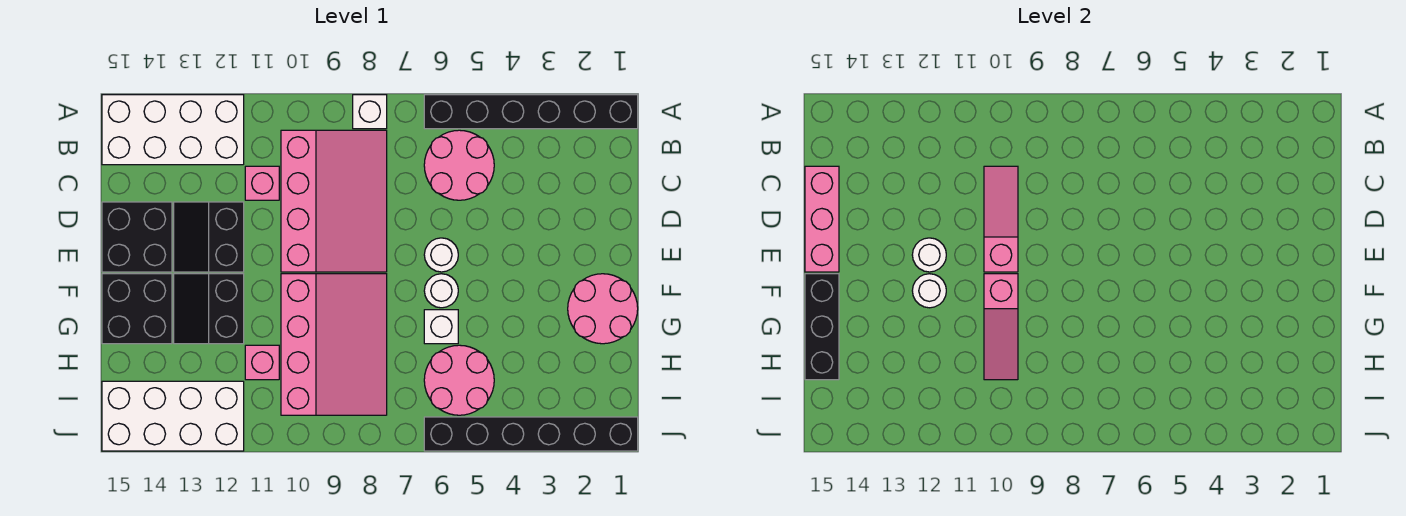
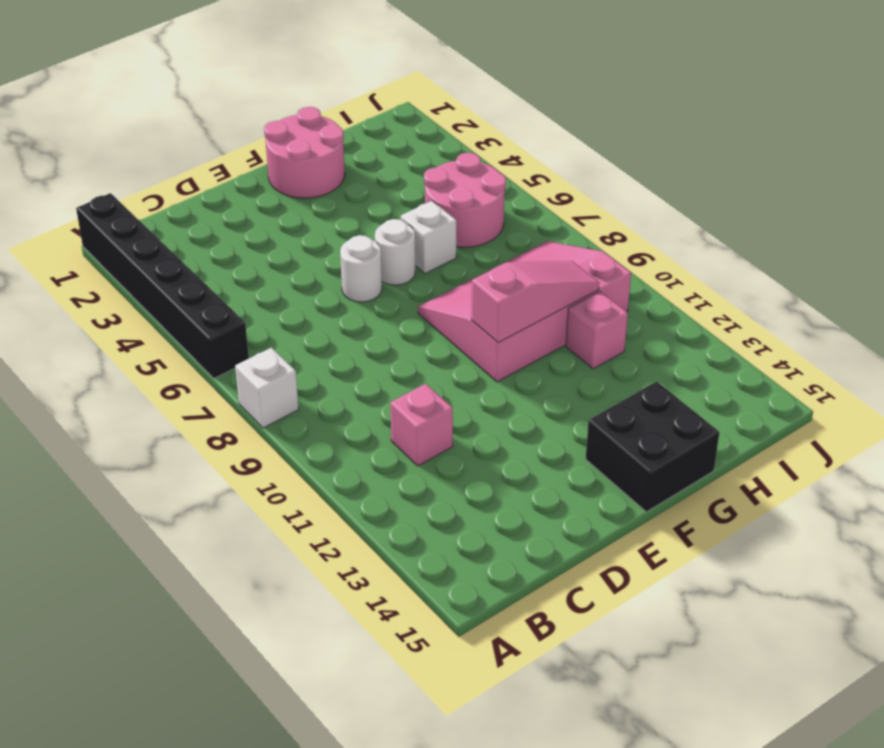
none -> white brick A12:B15 level 1
none -> pink round brick B5:C6 level 1
none -> pink slope B8:E10 level 1 top 10

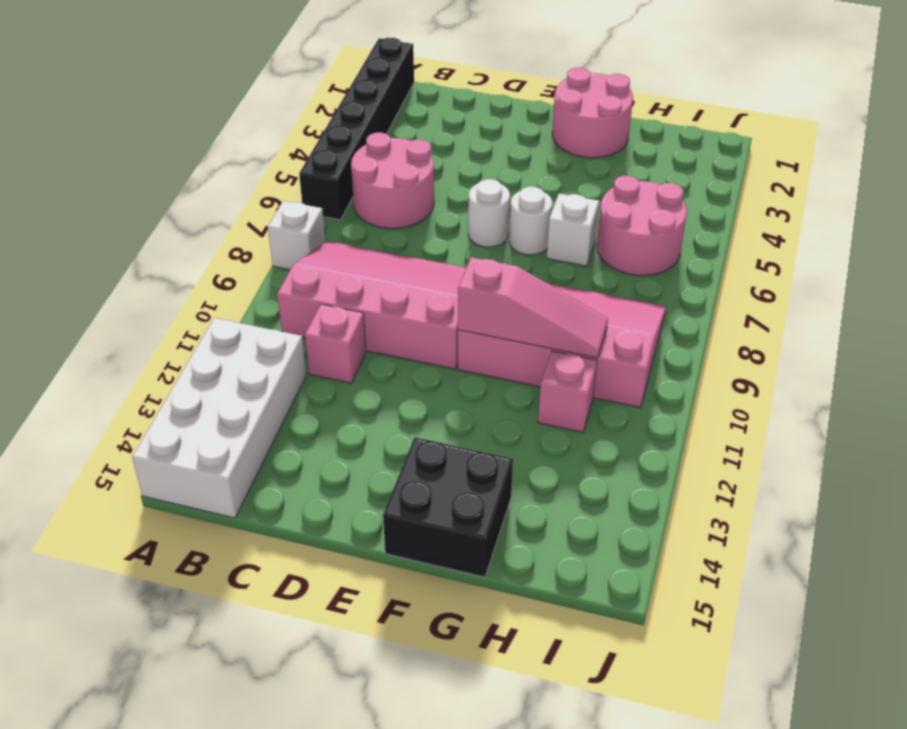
none -> black slope D12:E13 level 1 top 12
none -> black brick D14:E15 level 1
none -> black slope F12:G13 level 1 top 12

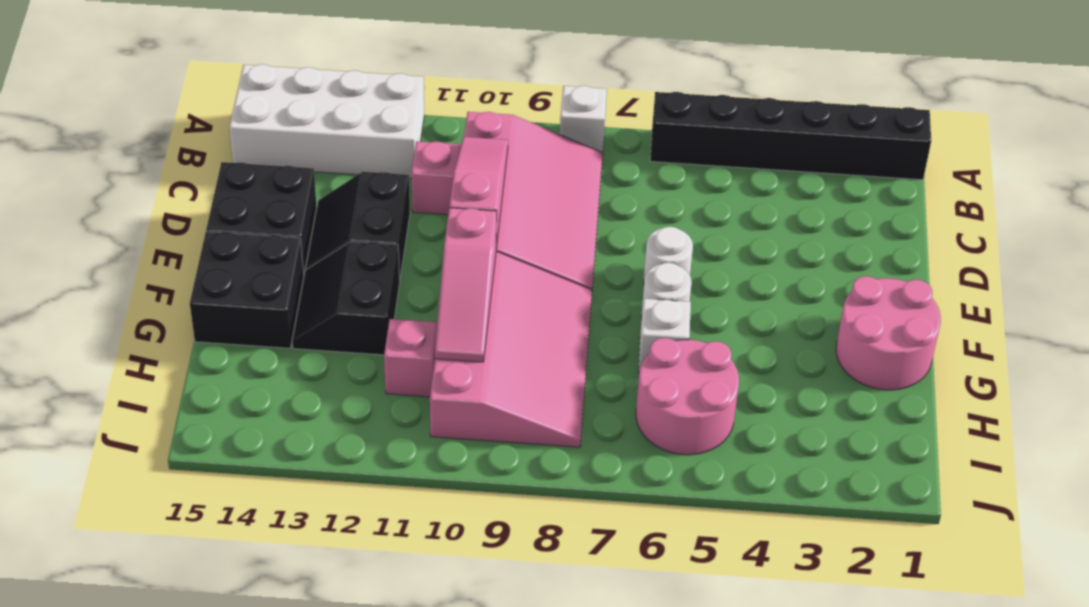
none -> pink round brick B5:C6 level 1
none -> white brick I12:J15 level 1
none -> black brick J1:J6 level 1

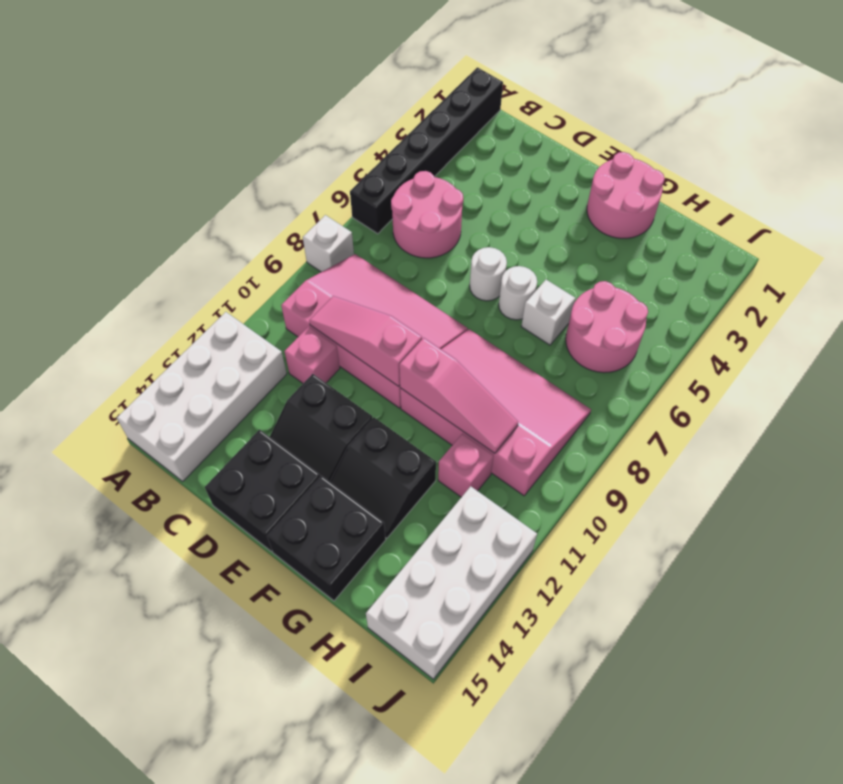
none -> black brick J1:J6 level 1
none -> pink brick C15:E15 level 2
none -> white round brick E12 level 2

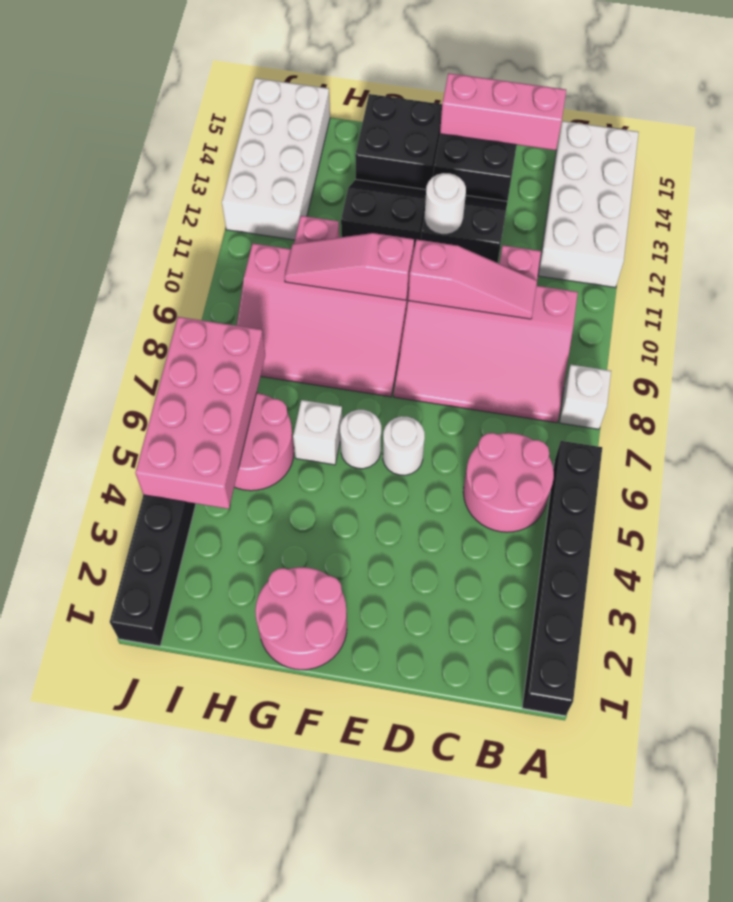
pink brick I4:J7 level 2 -> none
none -> white round brick F12 level 2
none -> black brick F15:H15 level 2

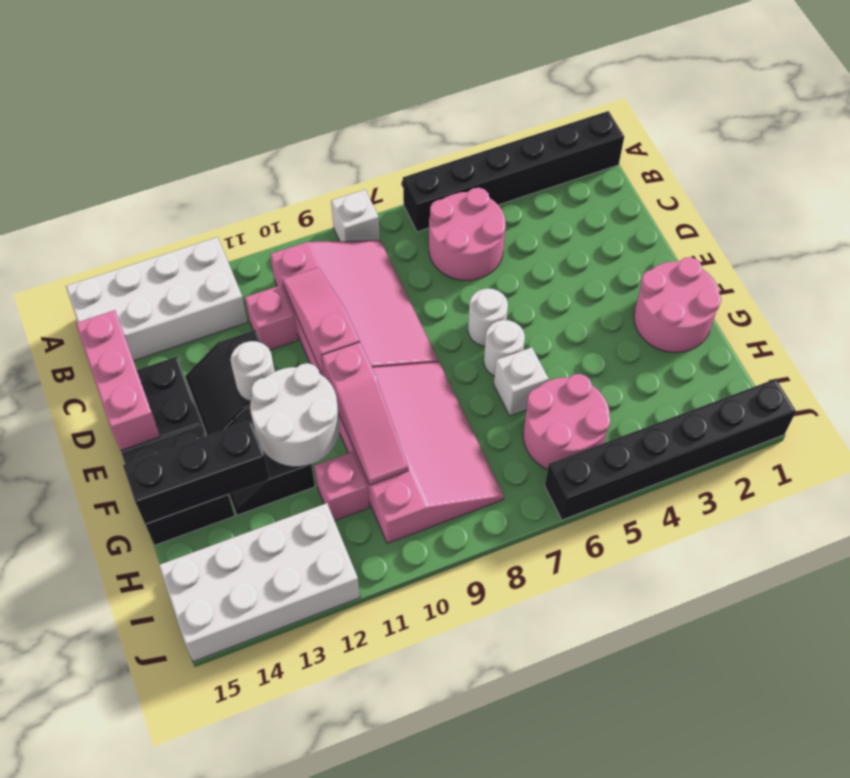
white round brick F11:G12 level 2 -> white round brick F12 level 2
black brick G13:G15 level 2 -> black brick F15:H15 level 2

